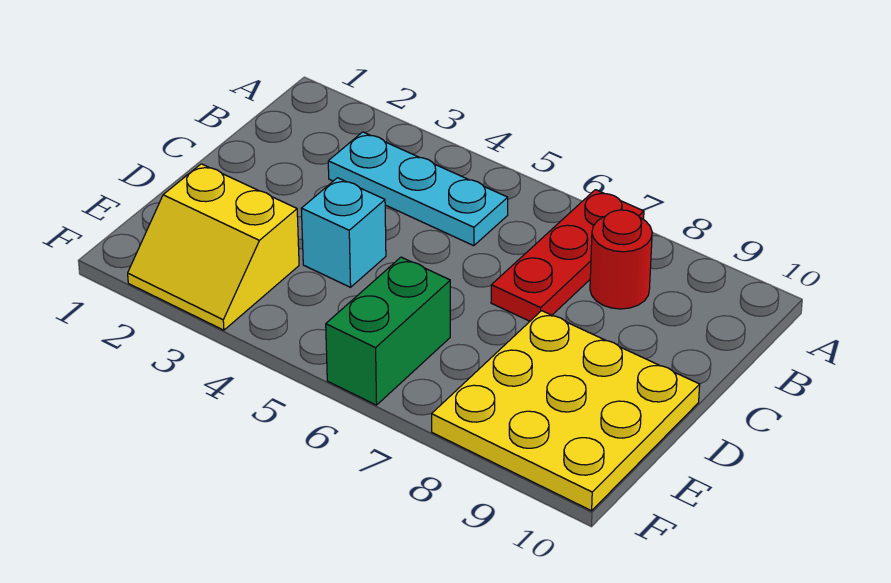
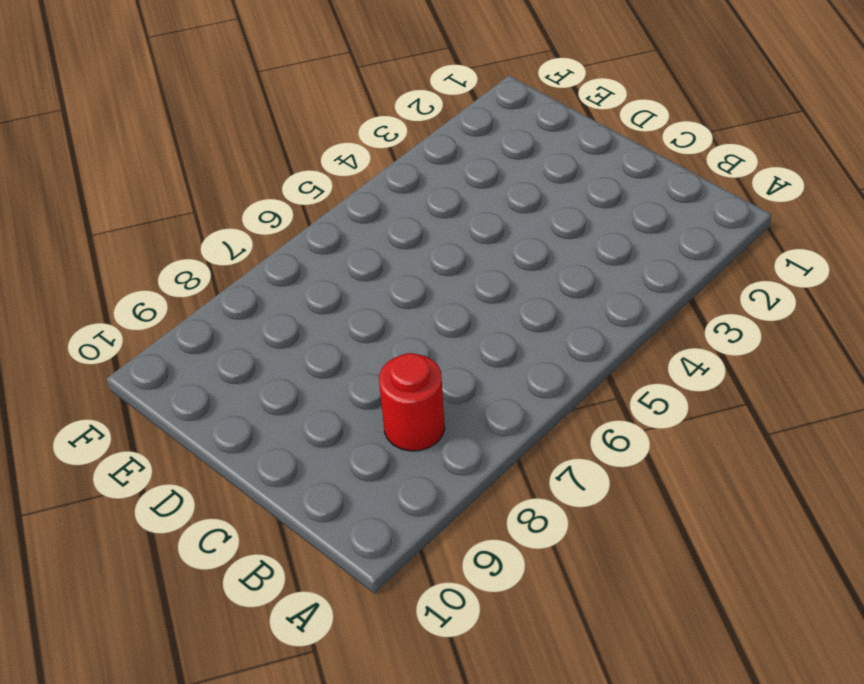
none -> red plate A7:C7 level 1
none -> cyan plate B3:B5 level 1

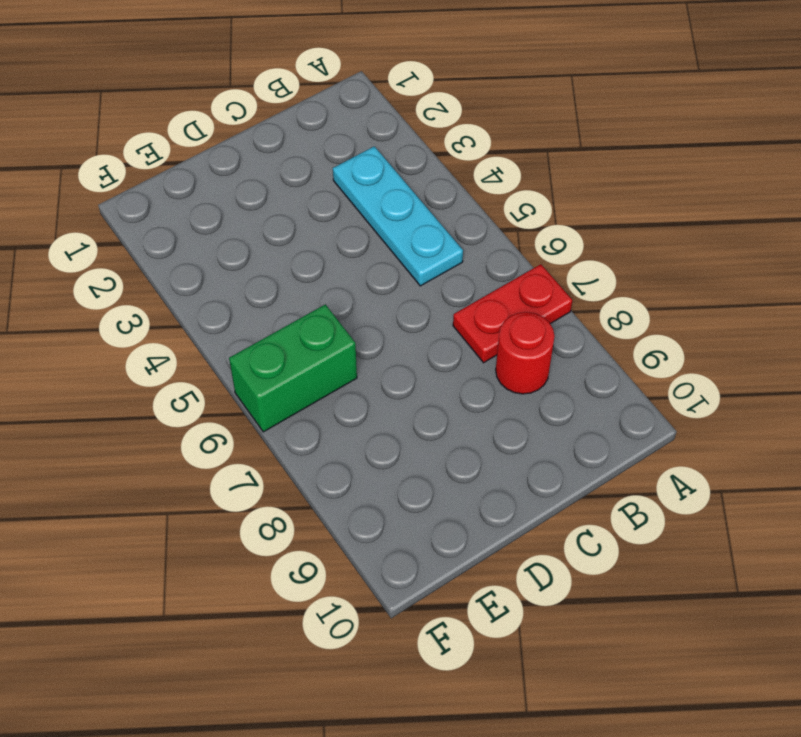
red plate A7:B7 level 1 -> red plate A7:C7 level 1
none -> cyan brick D4 level 1
none -> yellow plate D8:F10 level 1

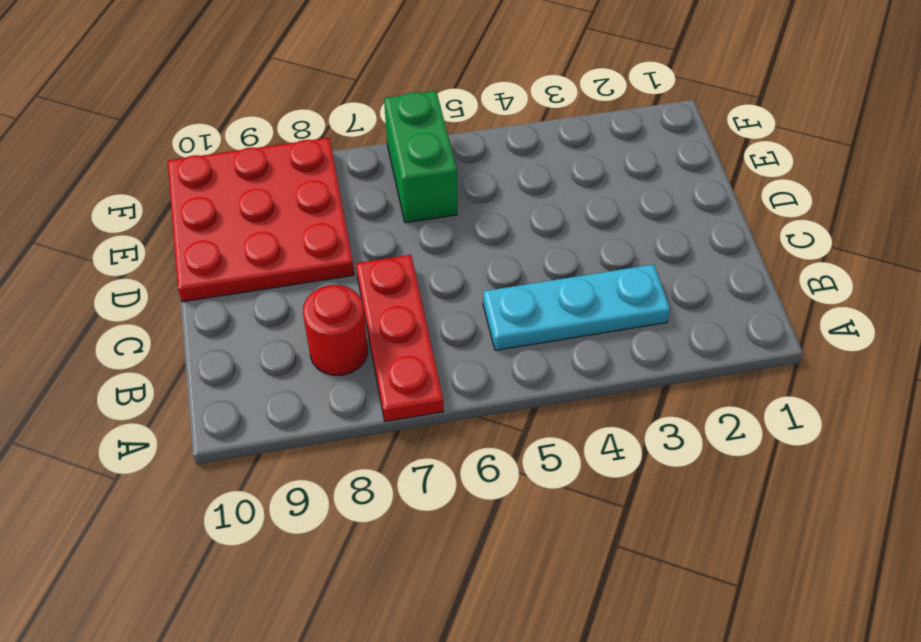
red plate D8:F10 level 1 -> yellow plate D8:F10 level 1
none -> cyan brick D4 level 1
none -> yellow slope E2:F3 level 1 top E

